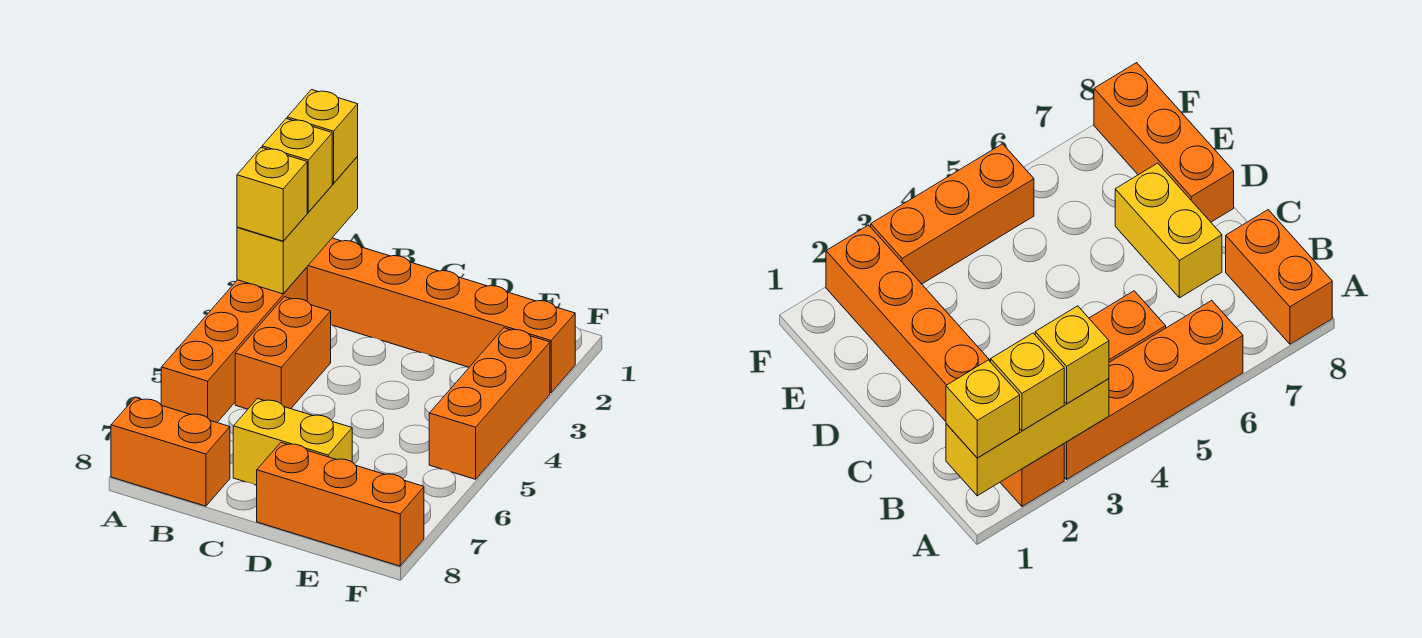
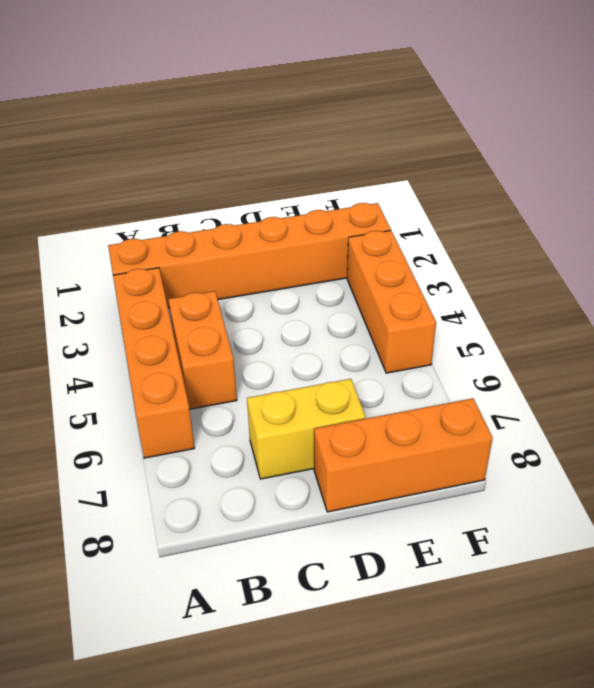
none -> orange brick A8:B8 level 1
none -> yellow brick A1:A3 level 2

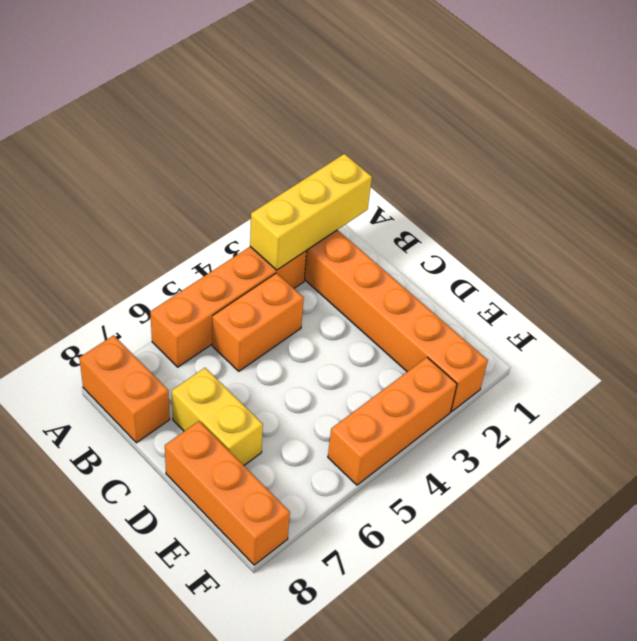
none -> yellow brick A1 level 3
none -> yellow brick A2 level 3

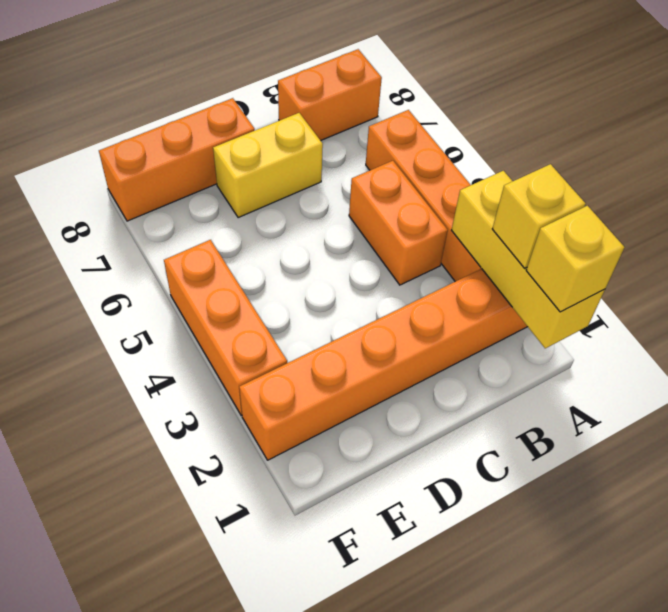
none -> yellow brick A3 level 3

